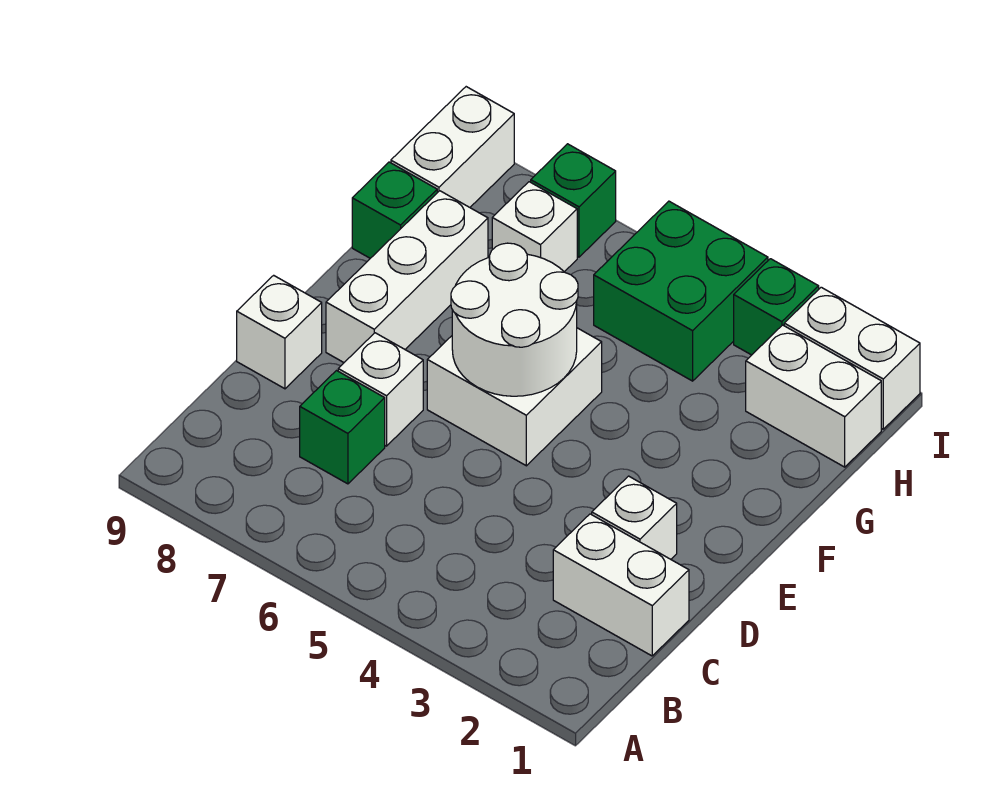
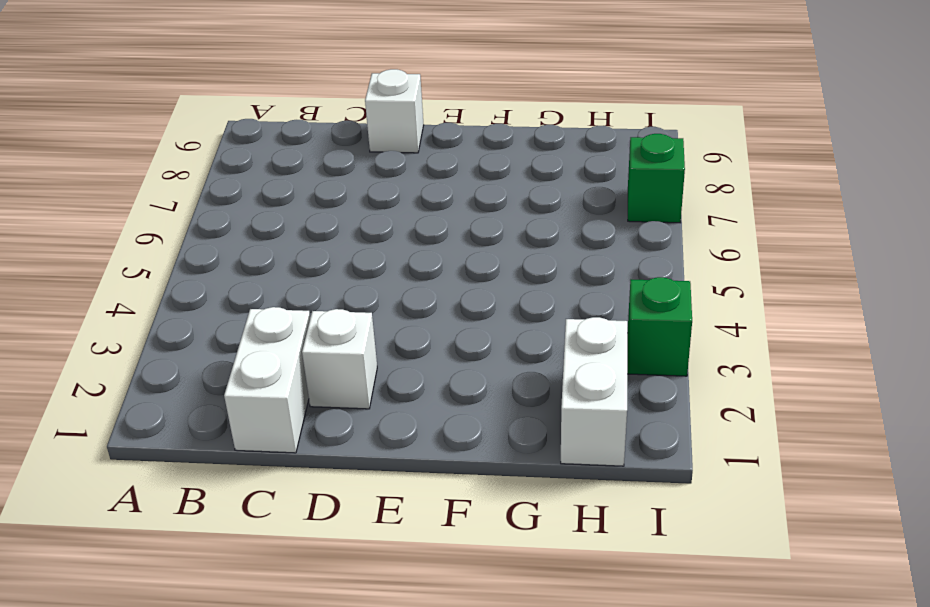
none -> green brick C7 level 1
none -> white brick D7 level 1
none -> white brick E5:F6 level 1

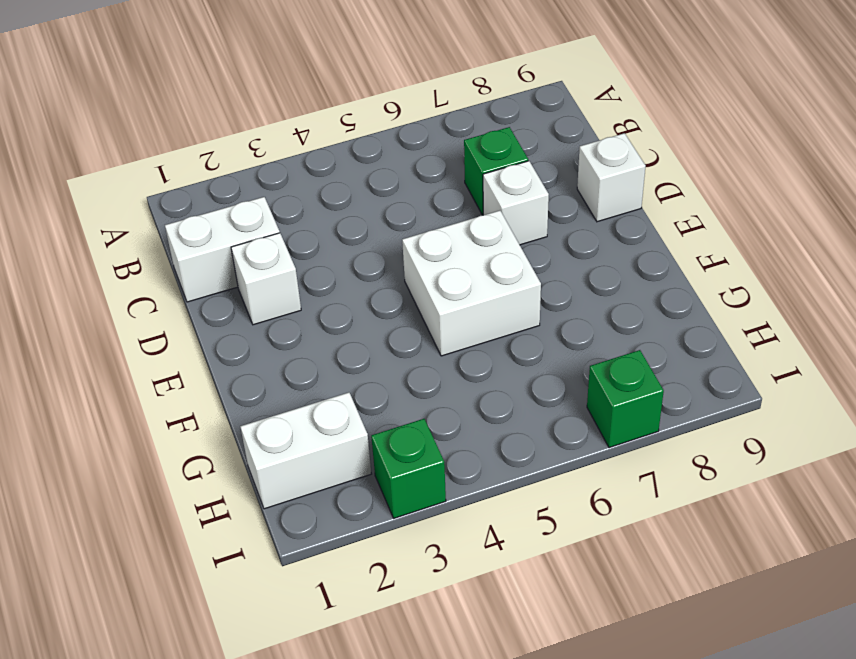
none -> white brick E8:G8 level 1
none -> green brick G9 level 1
none -> green brick H4:I5 level 1

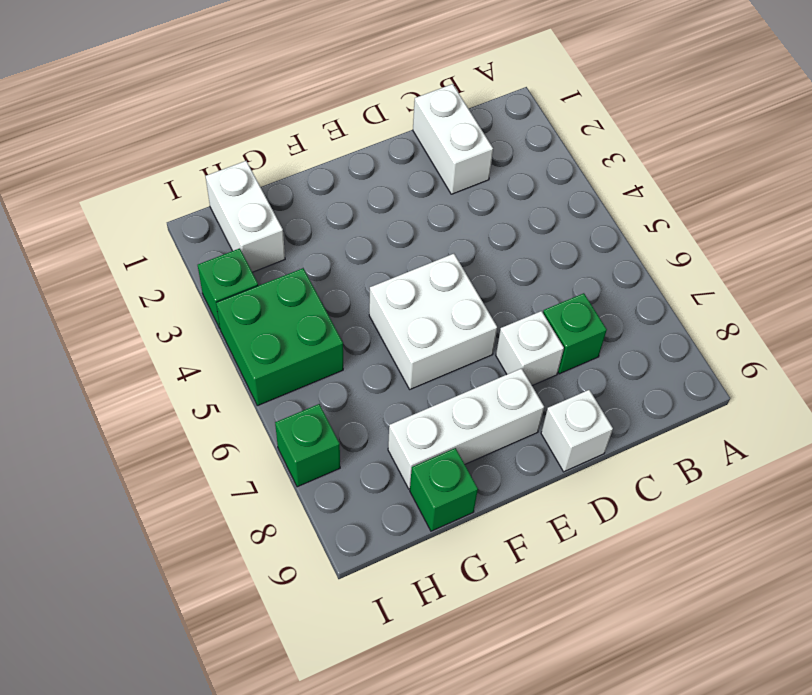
none -> white brick D2 level 1
none -> white brick H7 level 1
none -> white brick H9:I9 level 1

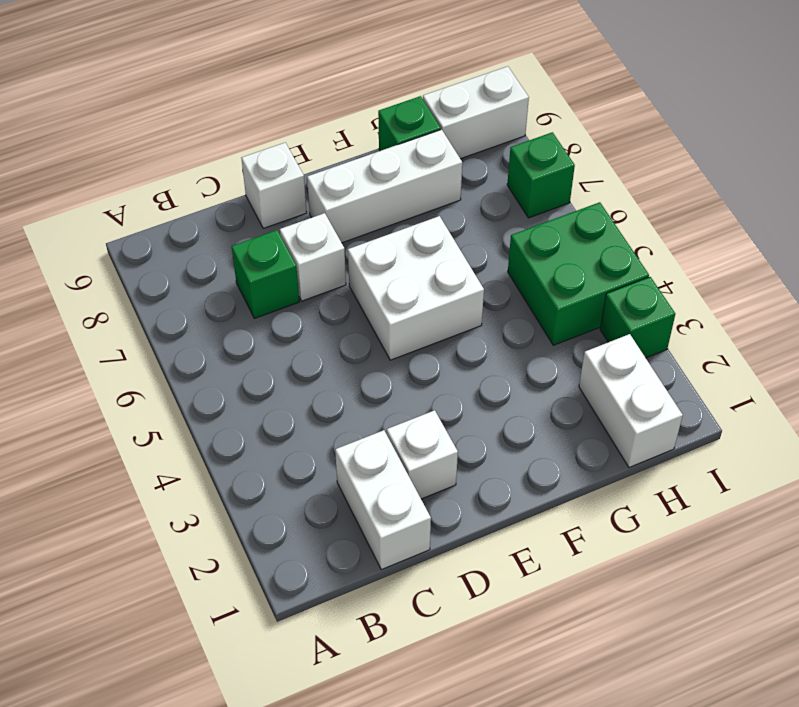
none -> white brick H7 level 1
none -> white brick I1:I2 level 1
none -> white round brick E5:F6 level 2

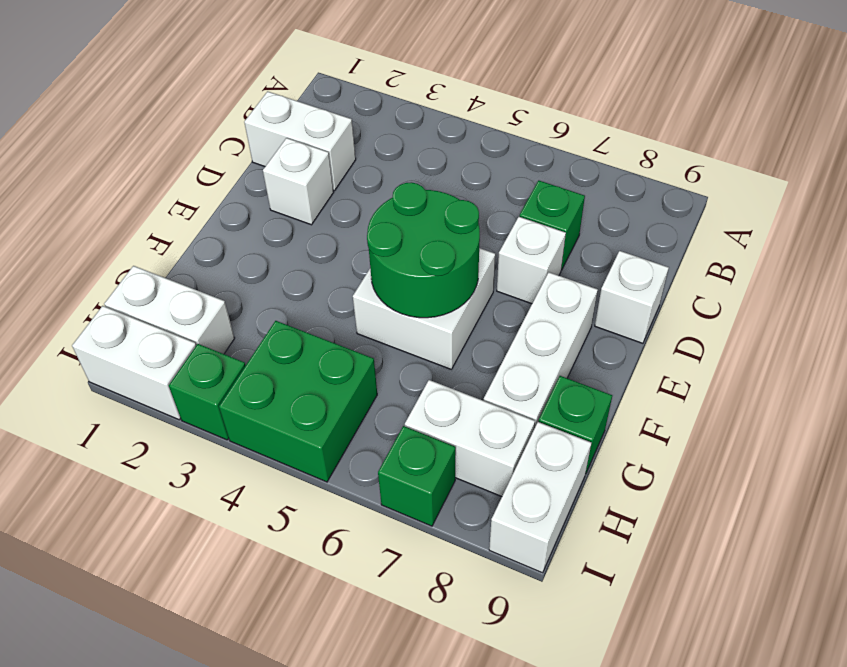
green round brick E5:F6 level 2 -> white round brick E5:F6 level 2
white brick H7:H8 level 1 -> white brick H7 level 1

